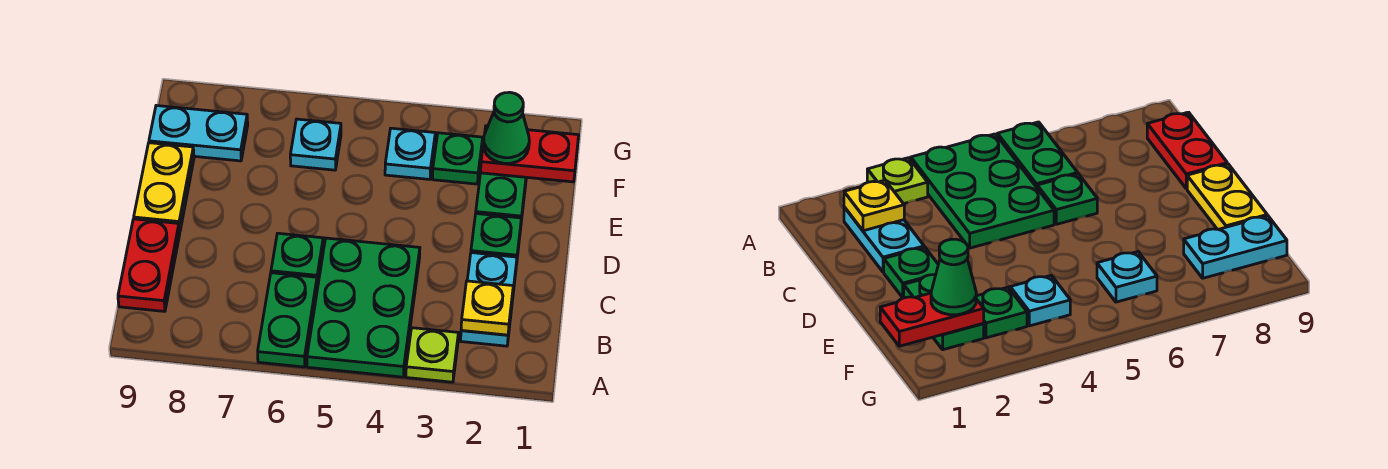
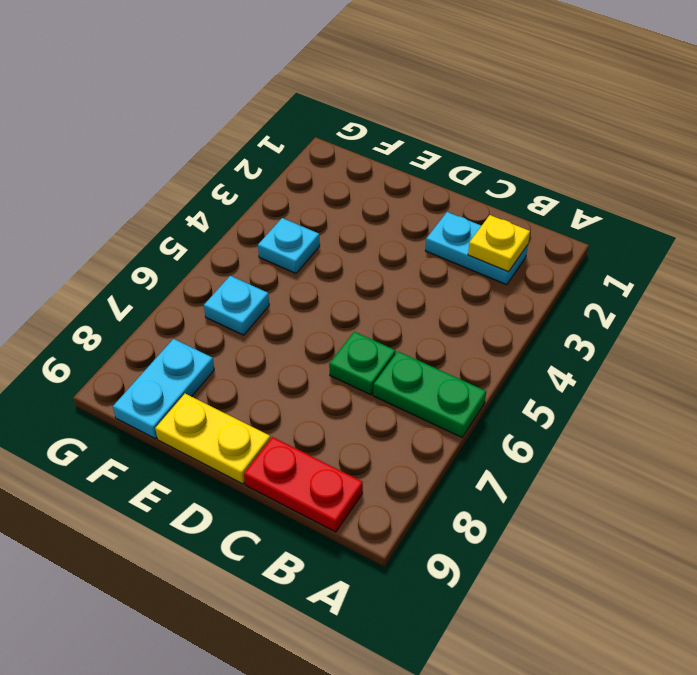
none -> lime plate A3 level 1
none -> green plate A4:C5 level 1
none -> green plate D2 level 1

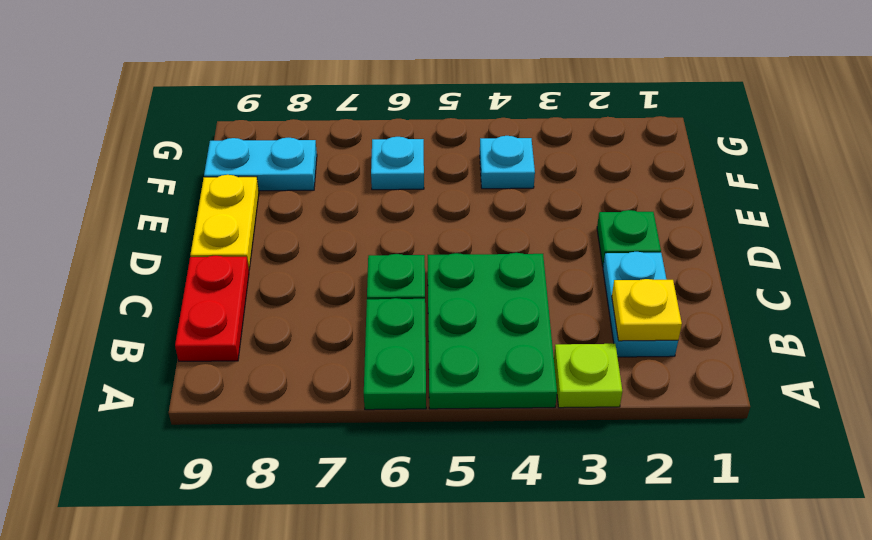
none -> green plate E2:F2 level 1
none -> green plate F3 level 1
none -> red plate F1:F2 level 2

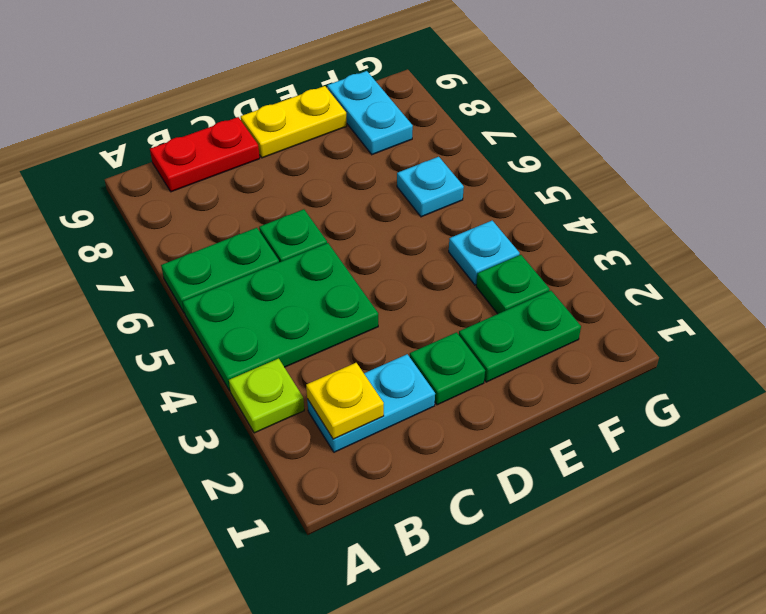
none -> red plate F1:F2 level 2
none -> green cone F2 level 3

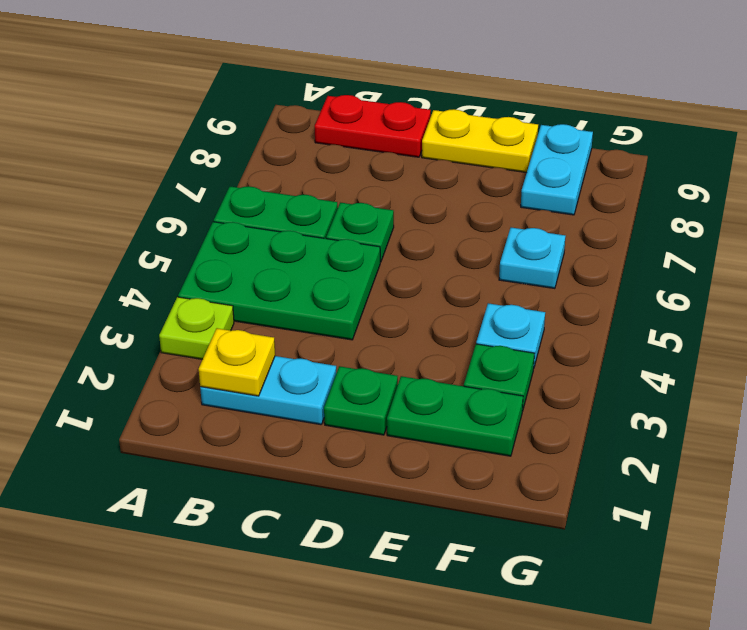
none -> red plate F1:F2 level 2
none -> green cone F2 level 3

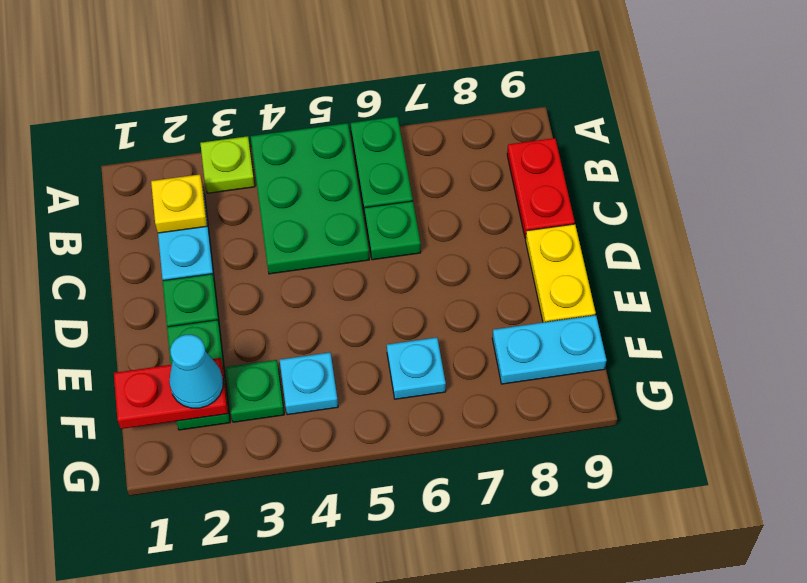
cyan cone F2 level 3 -> green cone F2 level 3

